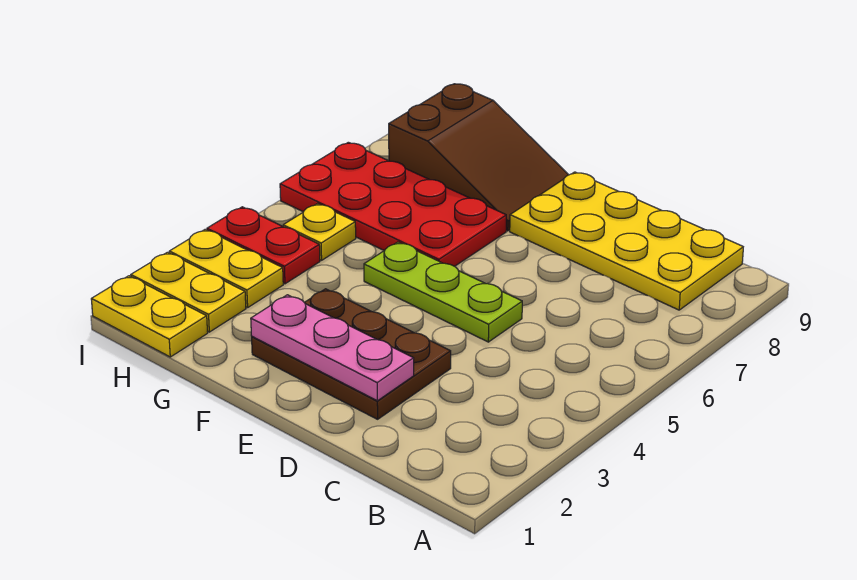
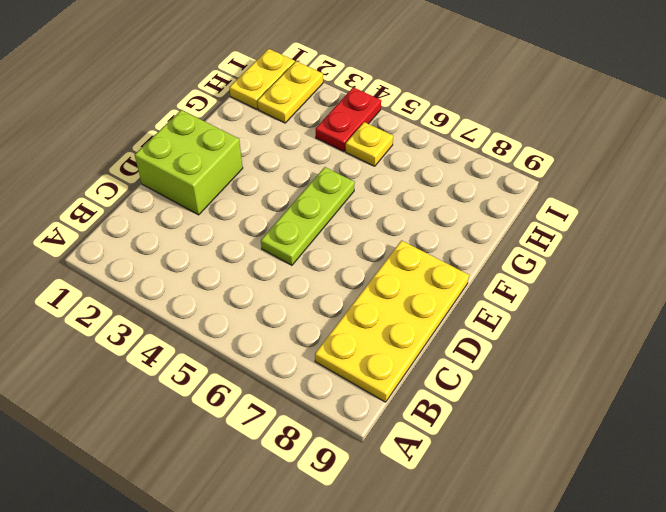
lime brick D1:E2 level 1 -> brown plate D2:F3 level 1
none -> red plate F6:I7 level 1
none -> brown slope F8:H9 level 1 top H

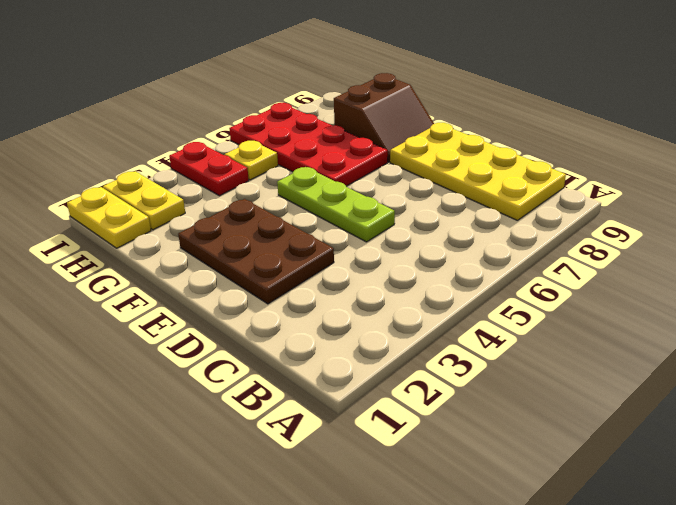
brown slope F8:G9 level 1 top G -> brown slope F8:H9 level 1 top H
none -> yellow plate H3:I3 level 1
none -> pink plate D2:F2 level 2

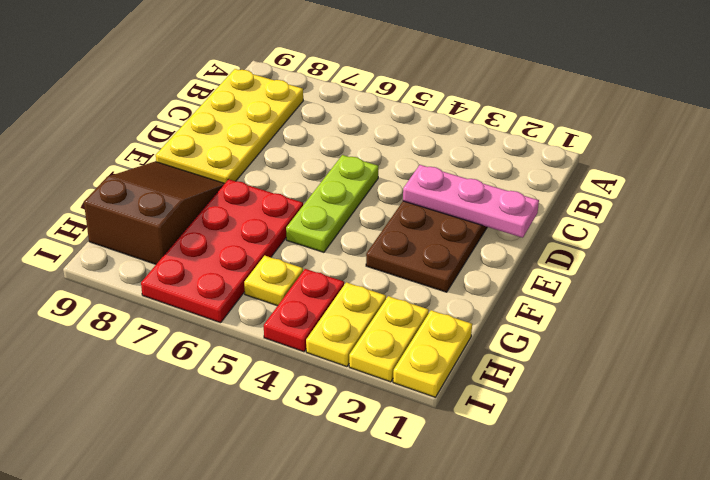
pink plate D1:D3 level 2 -> pink plate D2:F2 level 2

